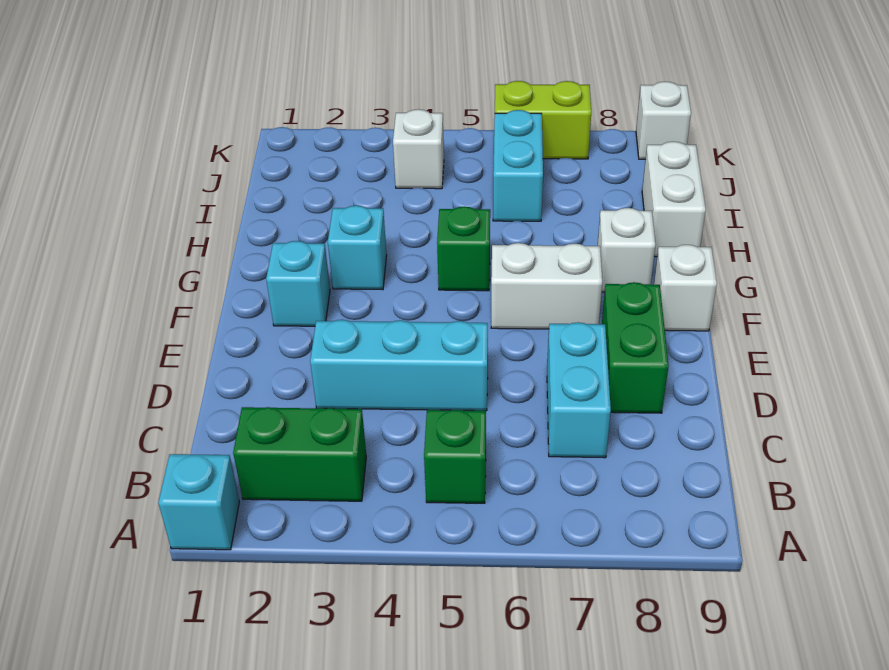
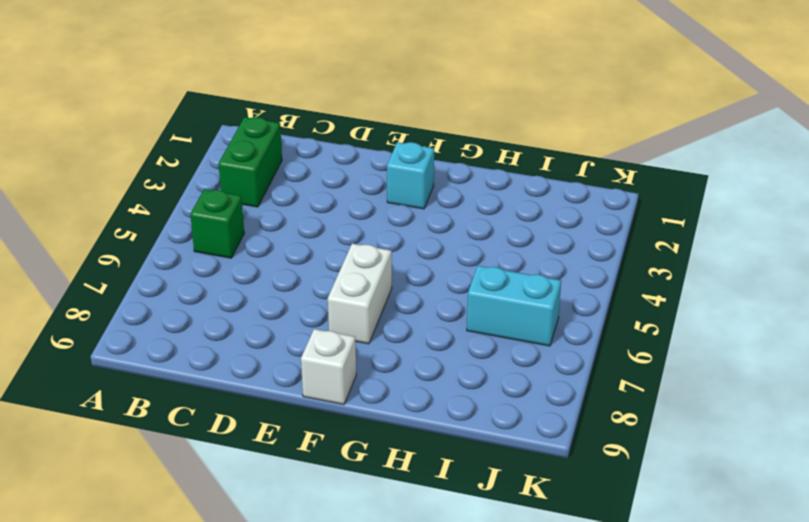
none -> cyan brick A1 level 1
none -> cyan brick C7:D7 level 1
none -> cyan brick D3:D5 level 1

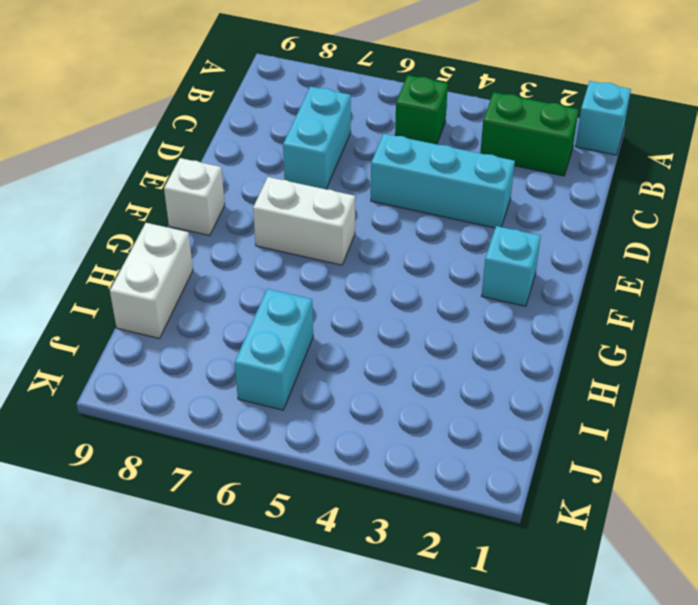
none -> green brick D8:E8 level 1
none -> cyan brick G3 level 1
none -> green brick G5 level 1

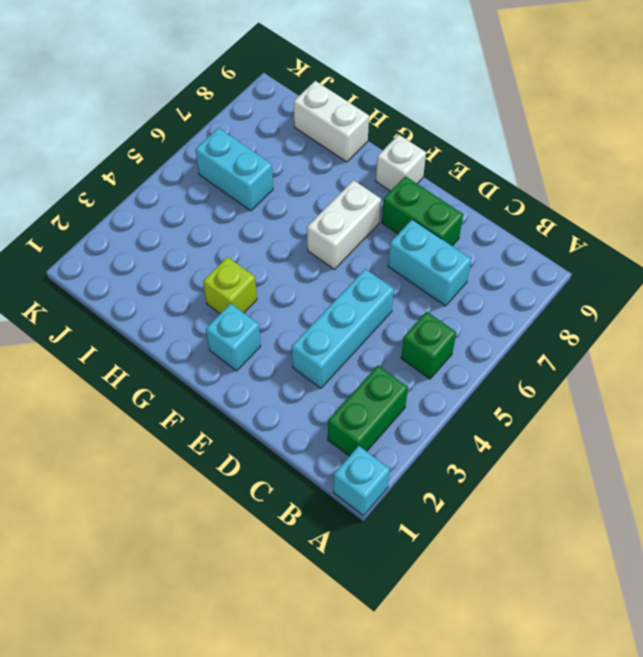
lime brick G3 level 1 -> cyan brick G3 level 1
none -> green brick G5 level 1
none -> white brick G8 level 1
none -> white brick J4 level 1

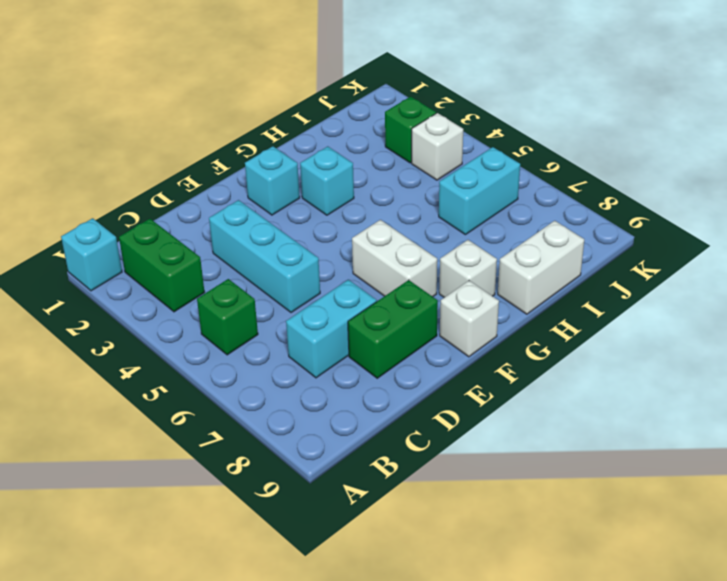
green brick J3 level 1 -> green brick G5 level 1
none -> lime brick K6:K7 level 1
none -> white brick K9 level 1

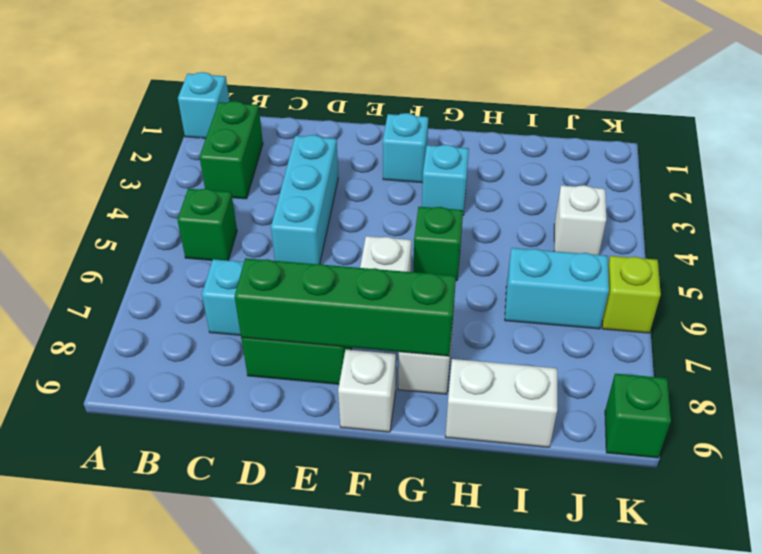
green brick D8:G8 level 2 -> none
lime brick K6 level 1 -> lime brick K6:K7 level 1
green brick K9 level 1 -> white brick K9 level 1

